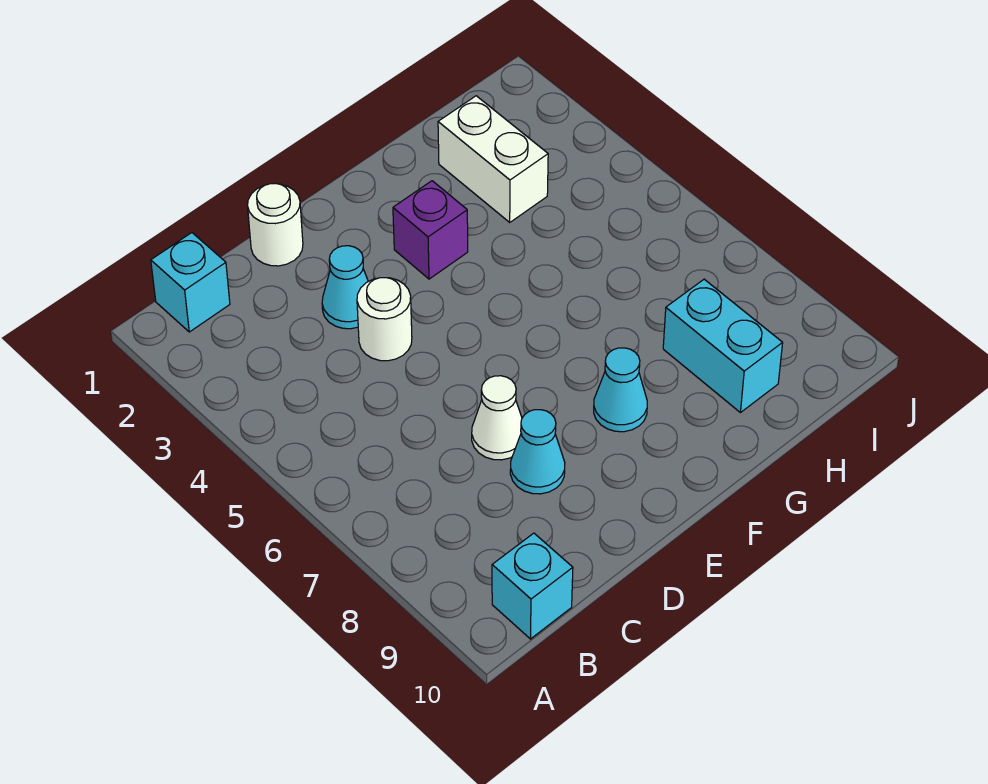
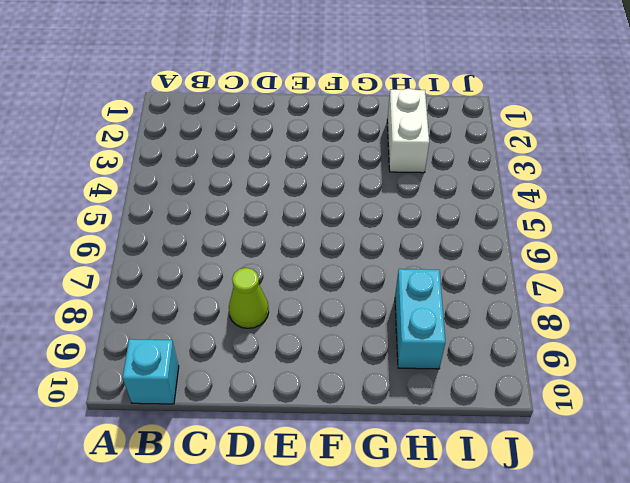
lime cone D8 level 1 -> cyan cone D8 level 1
none -> cyan brick B1 level 1
none -> white round brick D1 level 1

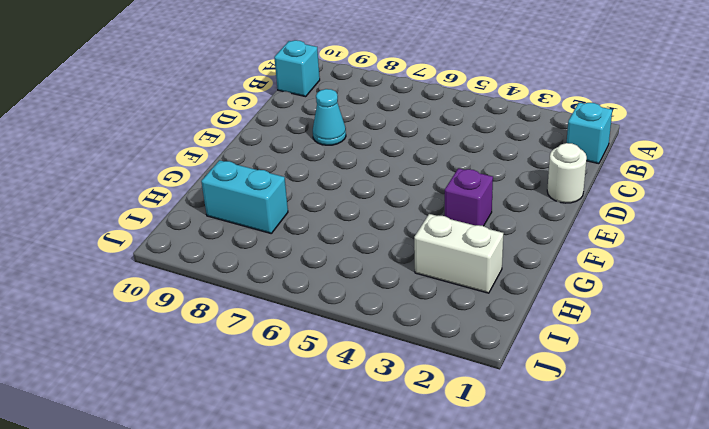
none -> cyan cone D3 level 1
none -> white round brick D4 level 1

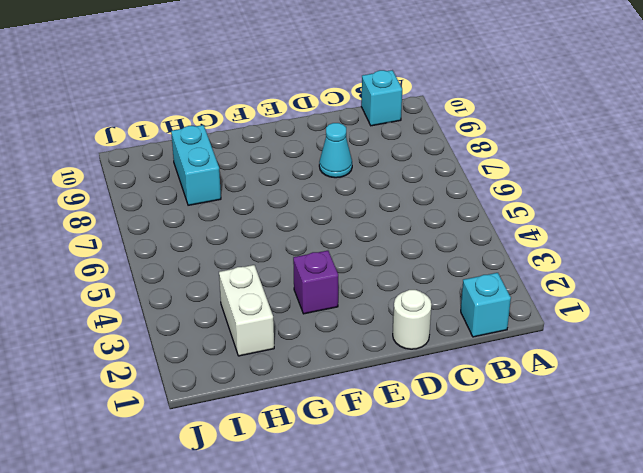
none -> cyan cone D3 level 1
none -> white round brick D4 level 1

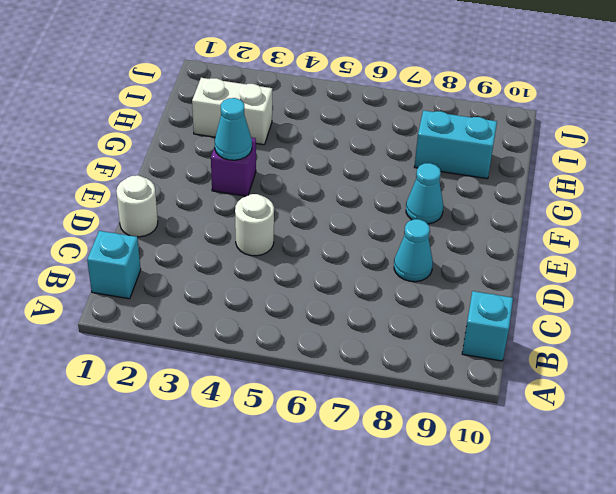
cyan cone F3 level 2 -> cyan cone D3 level 1
none -> white cone D7 level 1

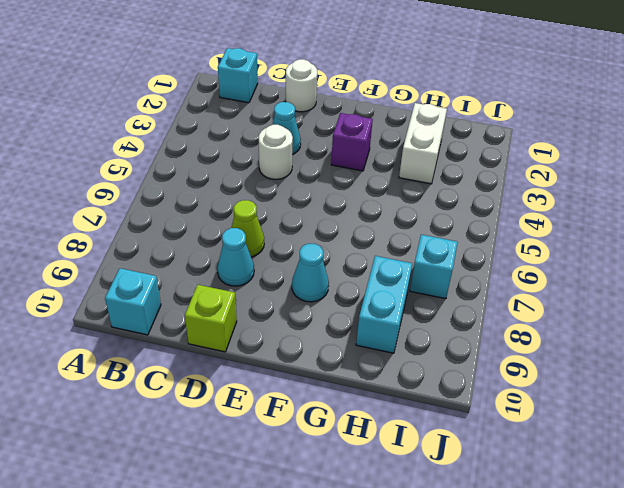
lime cone D7 level 1 -> white cone D7 level 1
lime brick D10 level 1 -> none
cyan brick I7 level 1 -> none

